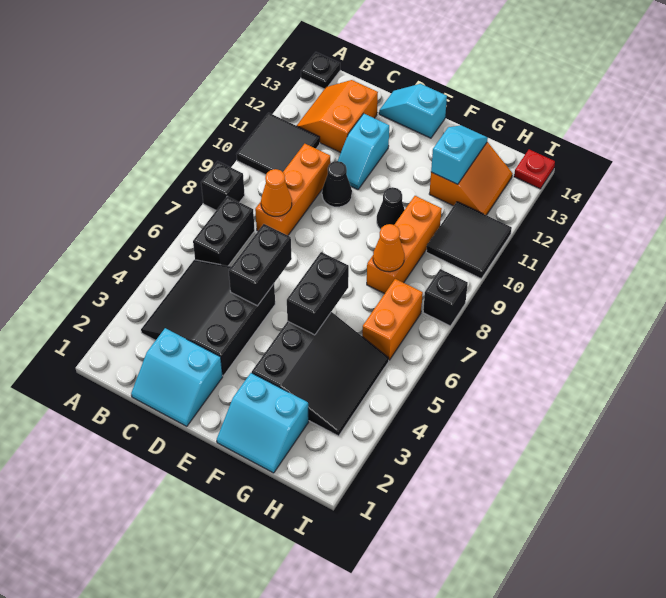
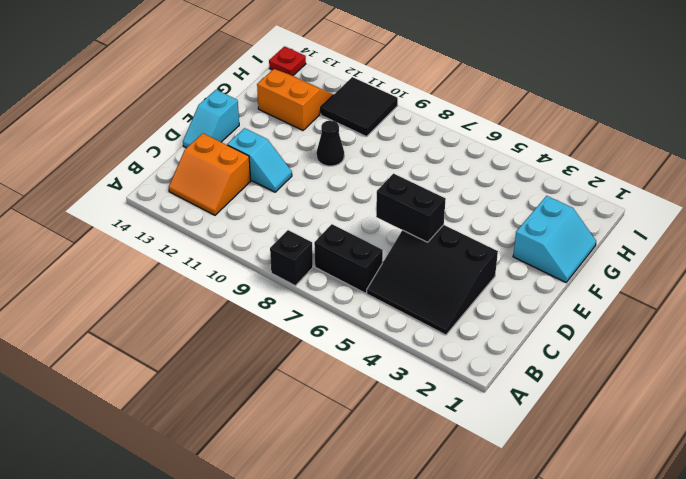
none -> black tile A10:B11 level 1
none -> black plate A14 level 1
none -> cyan slope C1:D2 level 1 top 2

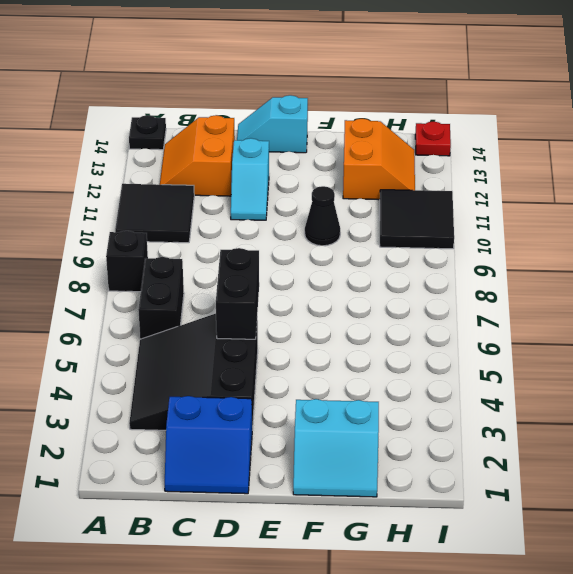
blue slope C1:D2 level 1 top 2 -> cyan slope C1:D2 level 1 top 2
none -> orange brick C8:C10 level 1
none -> black cone D10 level 1
none -> black slope F3:H5 level 1 top F

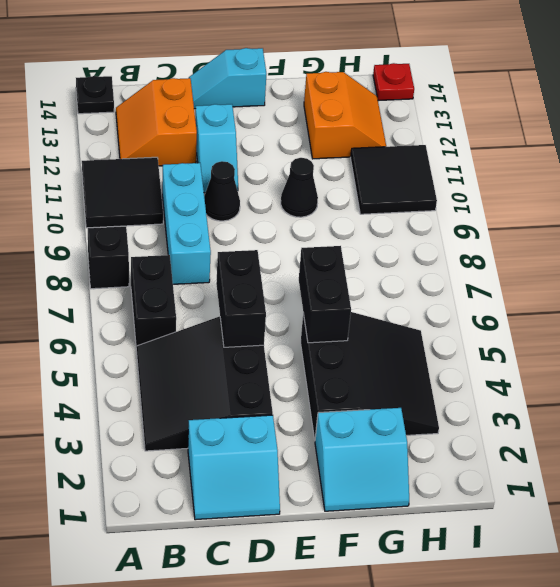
cyan brick C8:C10 level 1 -> orange brick C8:C10 level 1
none -> orange brick G8:G10 level 1
none -> orange brick H6:H7 level 1
none -> black brick I8 level 1

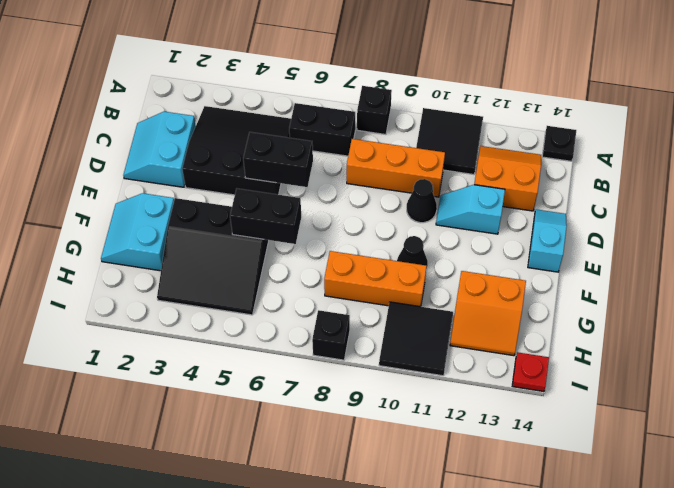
none -> orange brick H6:H7 level 1
none -> orange cone C8 level 2
none -> orange cone G8 level 2

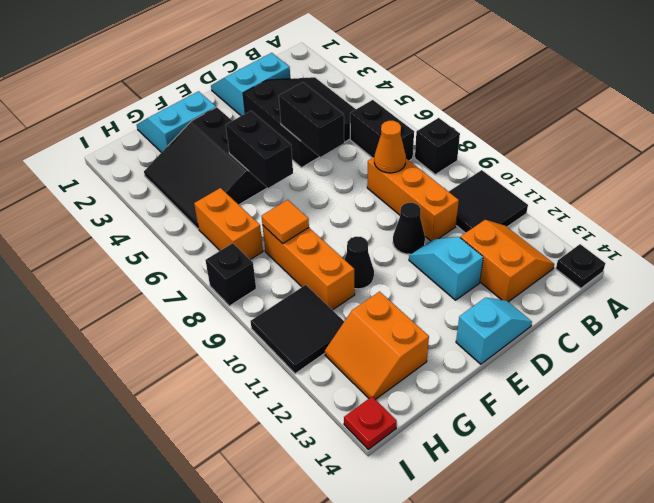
orange tile G8 level 2 -> orange cone G8 level 2
none -> cyan slope G12:G13 level 2 top 12

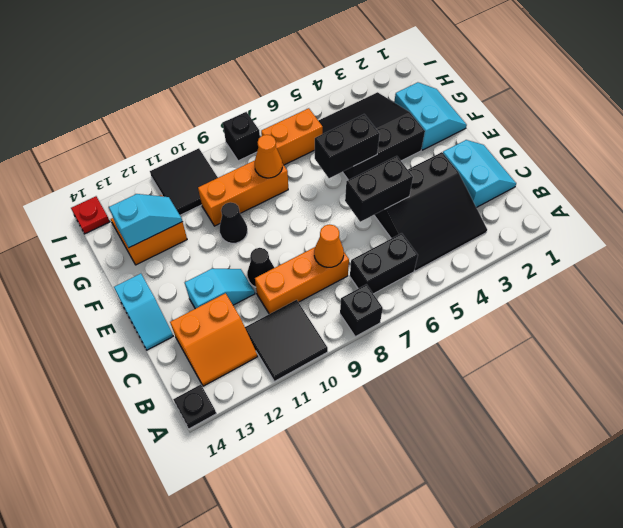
cyan slope G12:G13 level 2 top 13 -> cyan slope G12:G13 level 2 top 12

